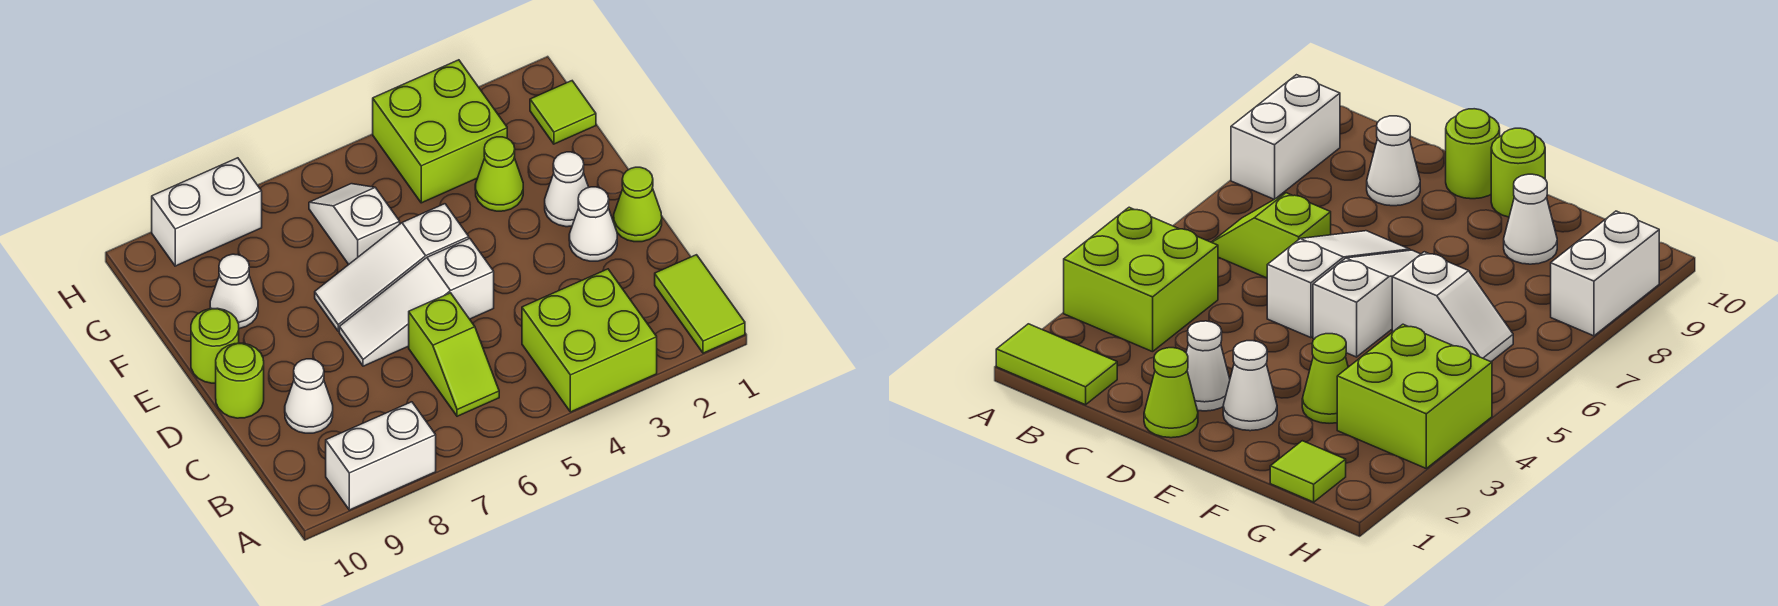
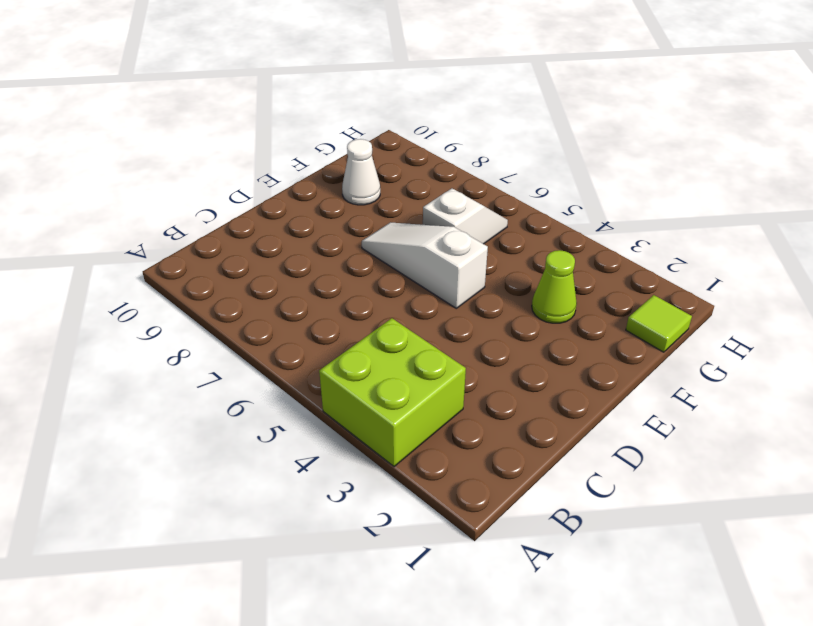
none -> lime tile A1:B1 level 1
none -> white brick A8:A9 level 1
none -> lime slope B6:C6 level 1 top C

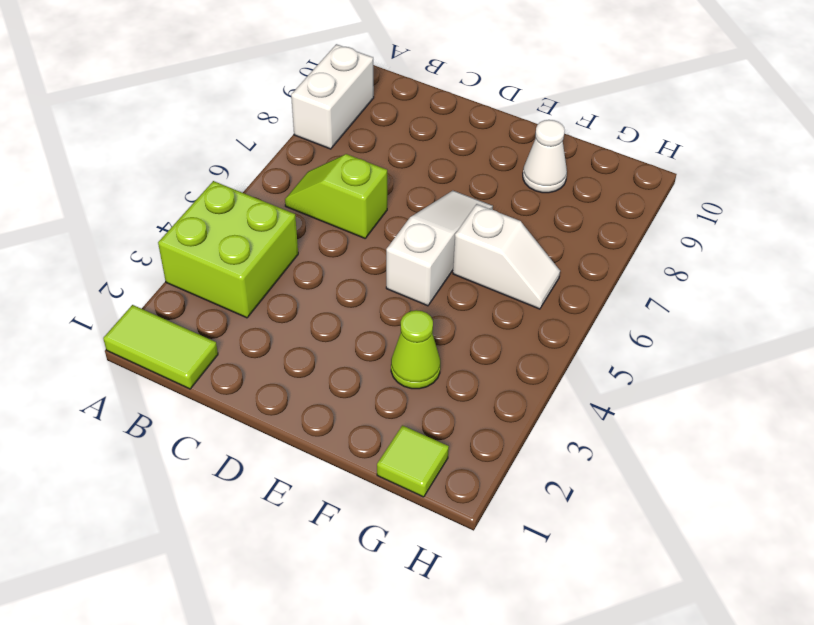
none -> white cone C9 level 1
none -> lime cone D1 level 1
none -> white cone D2 level 1

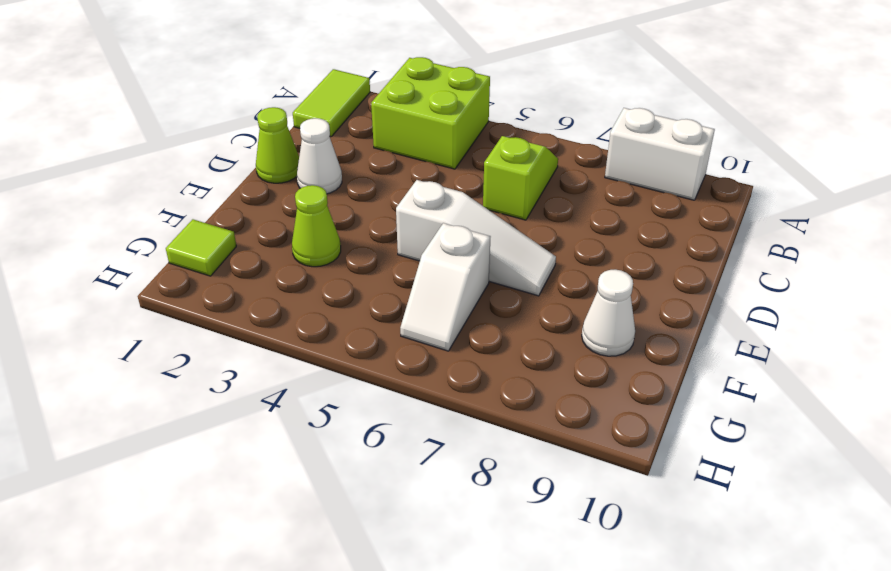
none -> white cone C9 level 1
none -> white slope D5:D7 level 1 top 5
none -> lime round brick D10 level 1

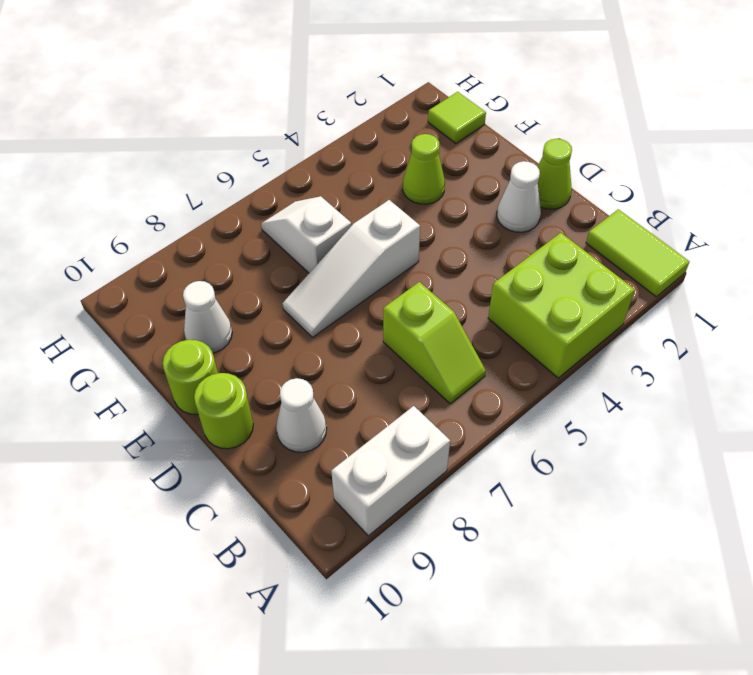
none -> white slope D5:D7 level 1 top 5
none -> white cone E2 level 1
none -> lime brick G3:H4 level 1

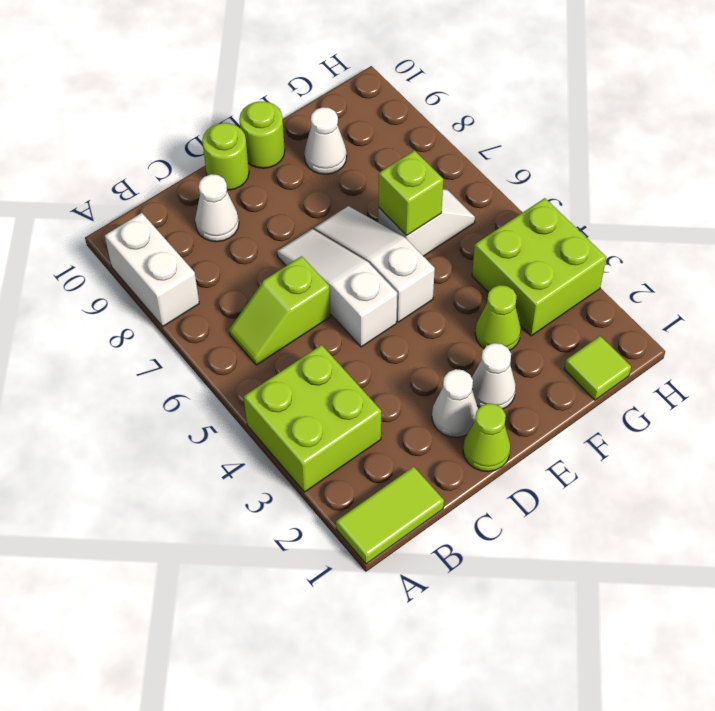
lime brick F6 level 2 -> none
none -> white brick H8:H9 level 1

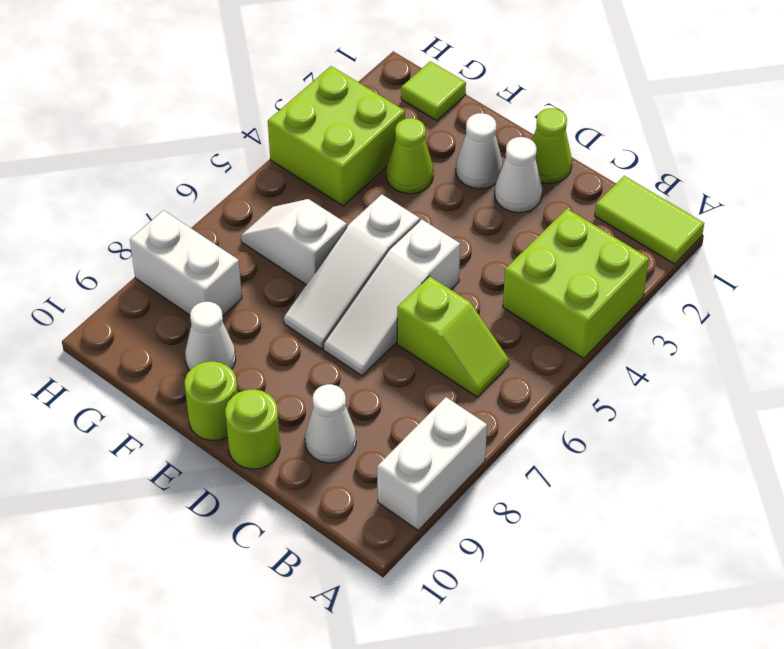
white brick G8:H8 level 1 -> white brick H8:H9 level 1

